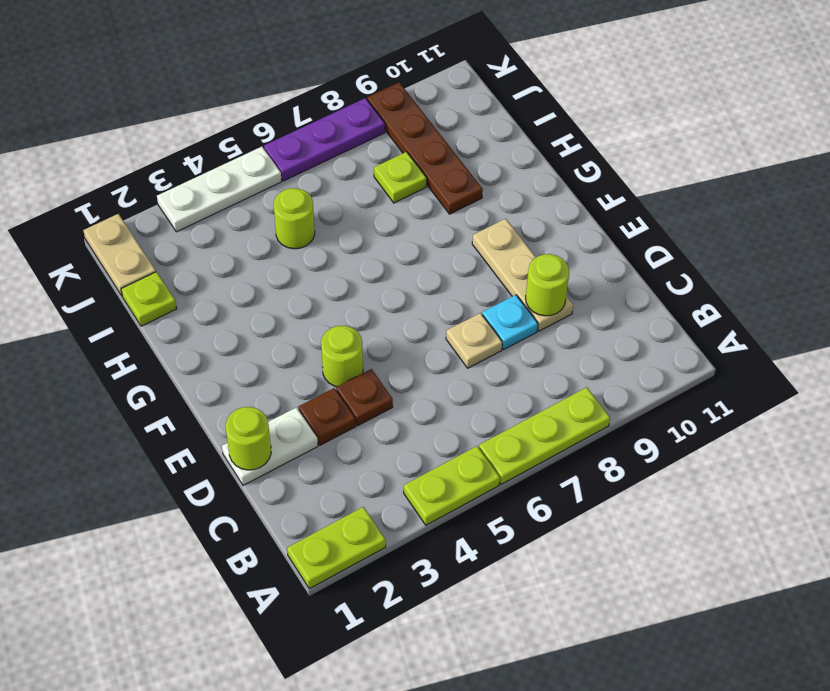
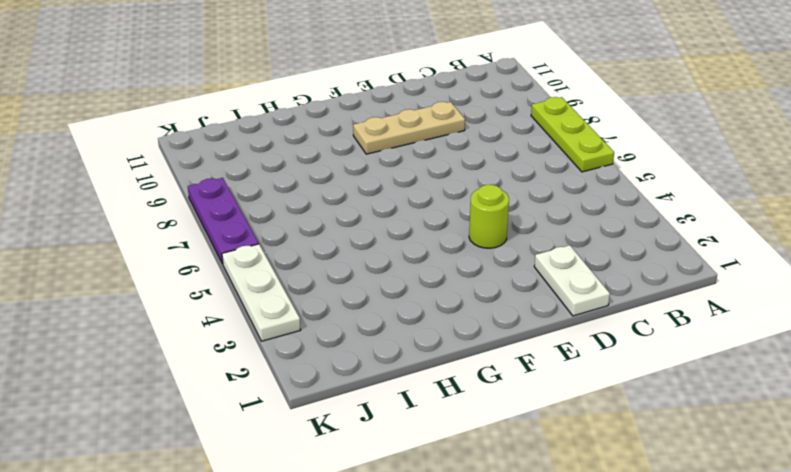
none -> lime plate A1:A2 level 1
none -> lime plate A4:A5 level 1
none -> brown plate D3 level 1

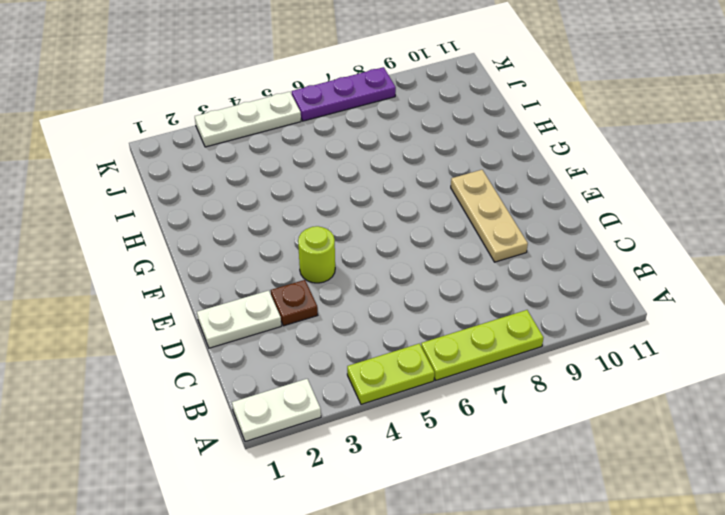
white plate A1:A2 level 1 -> lime plate A1:A2 level 1
none -> brown plate D4 level 1
none -> tan plate D7 level 1
none -> cyan plate D8 level 1

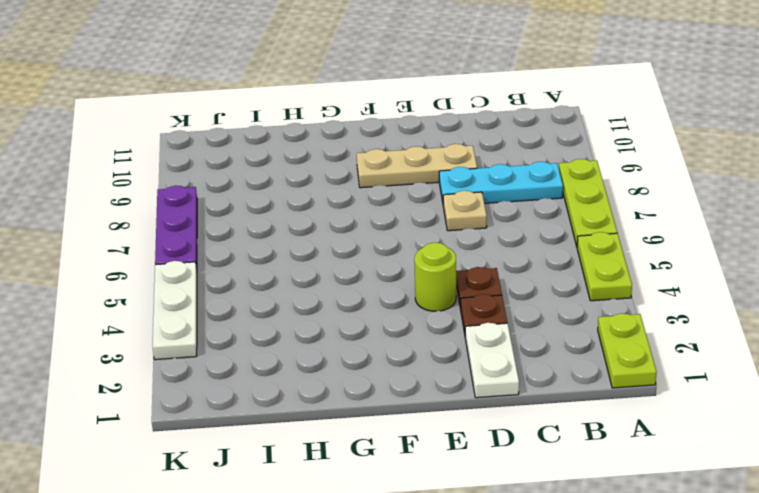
cyan plate B8:D8 level 1 -> cyan plate D8 level 1
none -> brown plate H9:K9 level 1
none -> lime plate I1 level 1
none -> lime round brick I5 level 1

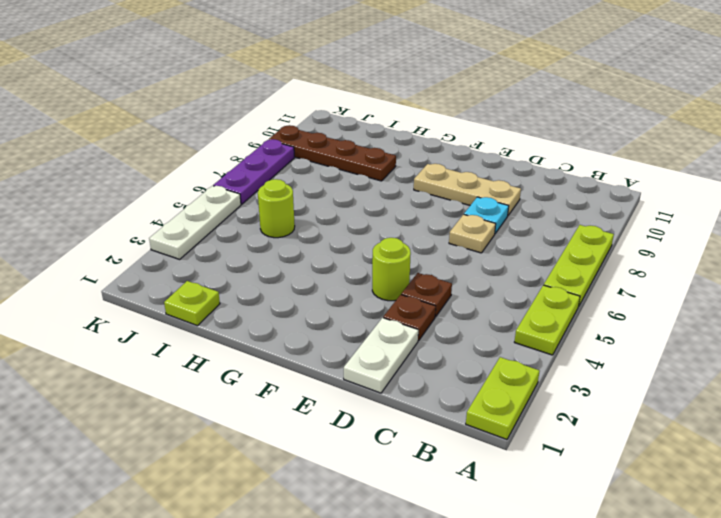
none -> lime plate I8 level 1
none -> tan plate J1:K1 level 1
none -> lime round brick D1 level 2

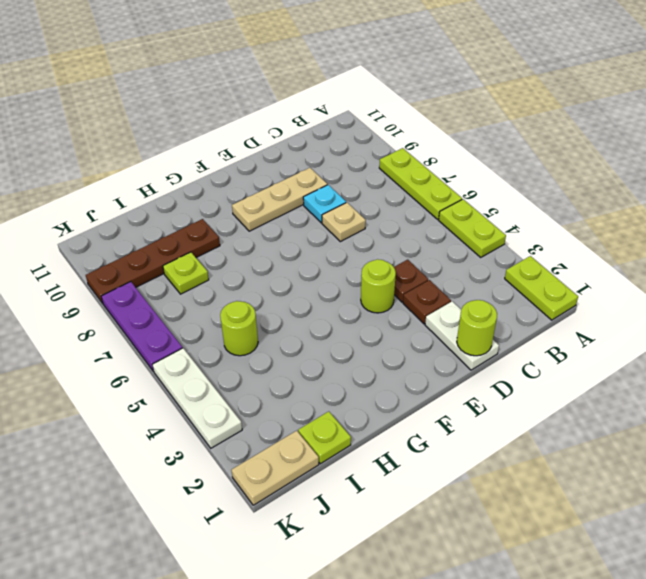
none -> lime round brick D9 level 2

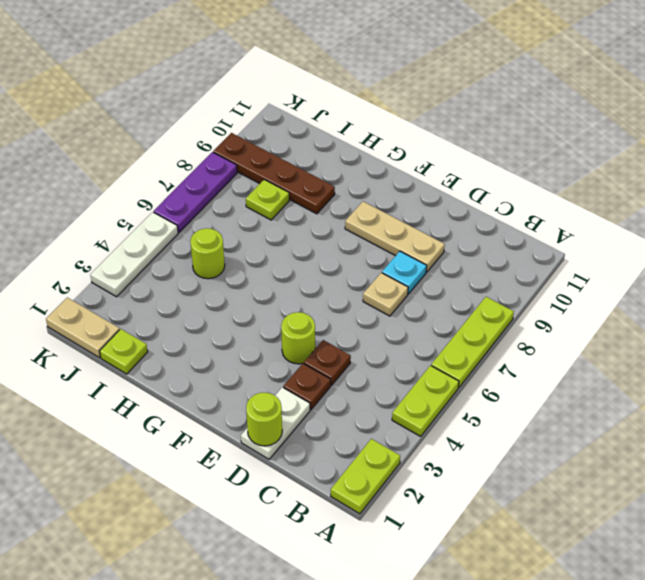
none -> lime round brick D9 level 2

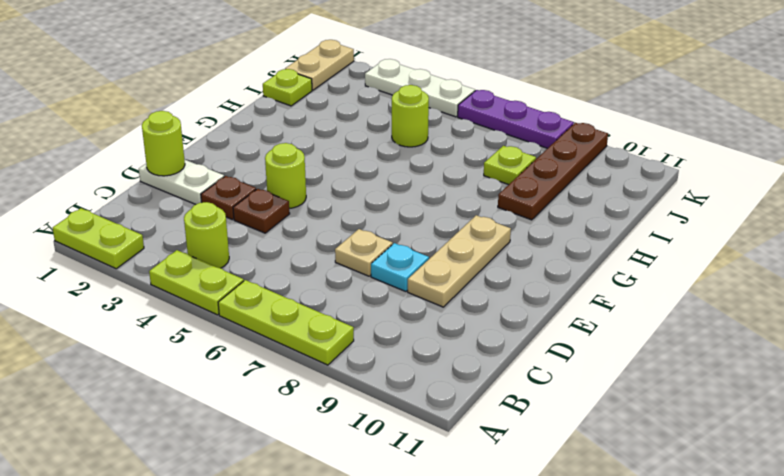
lime round brick B4 level 1 -> lime round brick D9 level 2

